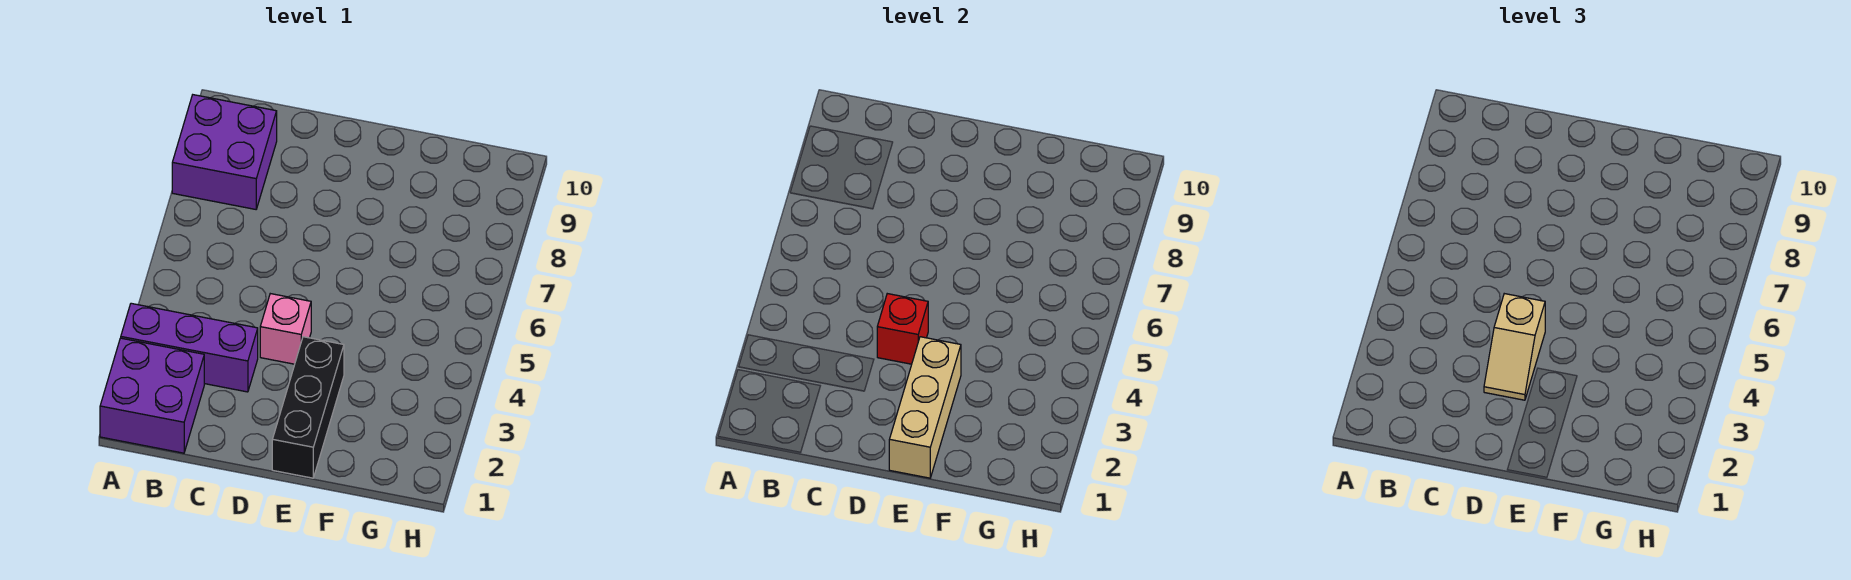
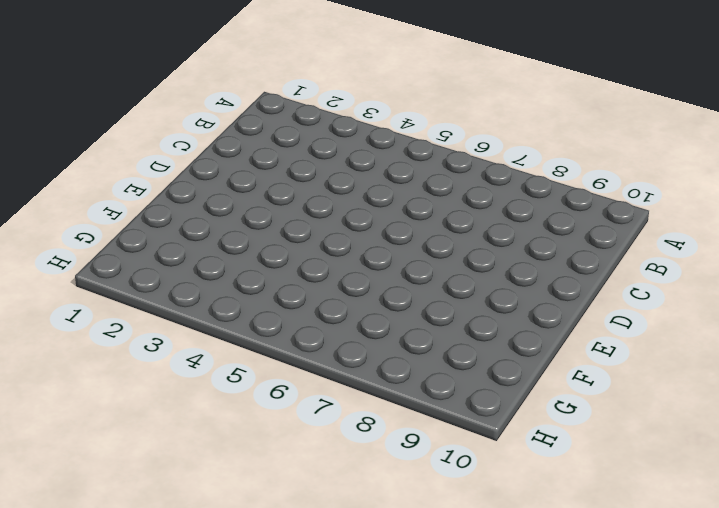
none -> purple brick A1:B2 level 1
none -> purple brick A3:C3 level 1

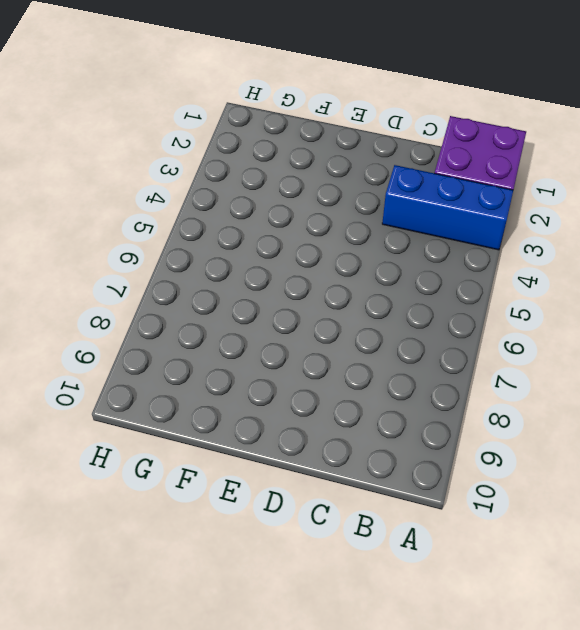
blue brick A3:C3 level 1 -> purple brick A3:C3 level 1
none -> purple brick A8:B9 level 1
none -> pink brick D4 level 1

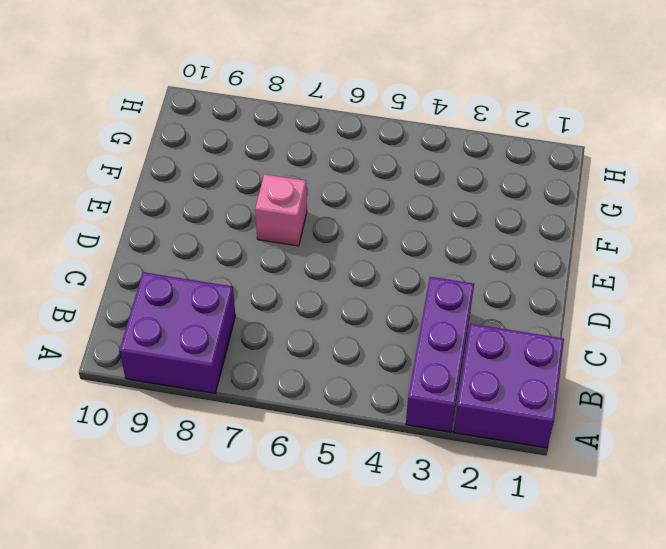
pink brick E7 level 1 -> pink brick D4 level 1
none -> black brick E1:E3 level 1
none -> red brick D4 level 2

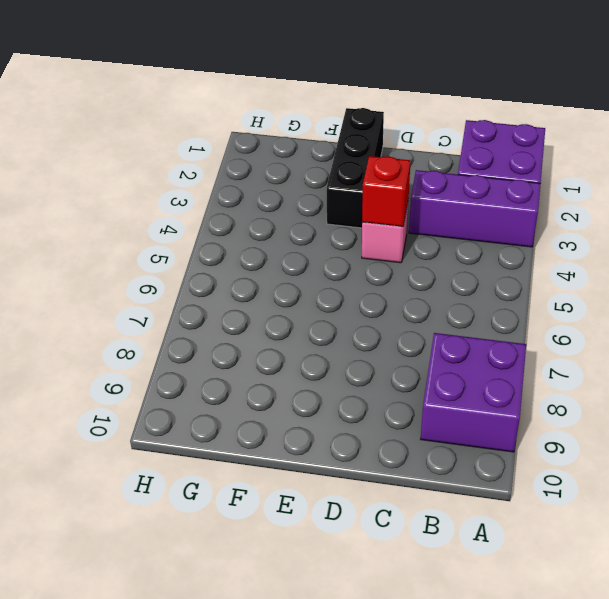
none -> tan brick E1:E3 level 2
none -> tan slope D3:D4 level 3 top 4

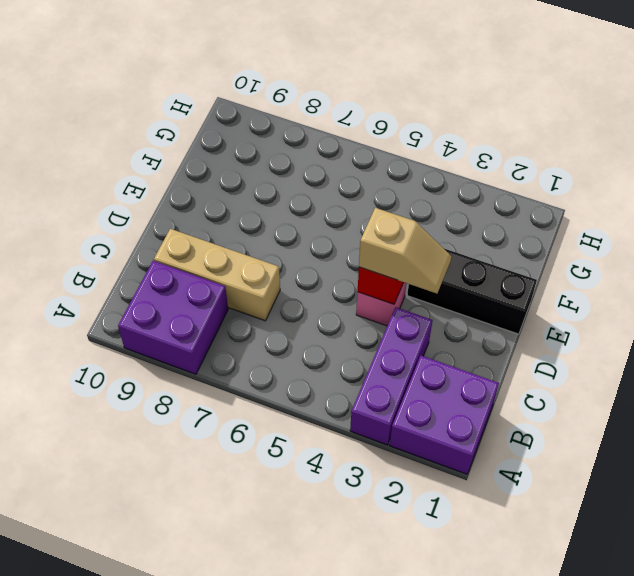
tan brick C7:C9 level 1 -> tan brick E1:E3 level 2

